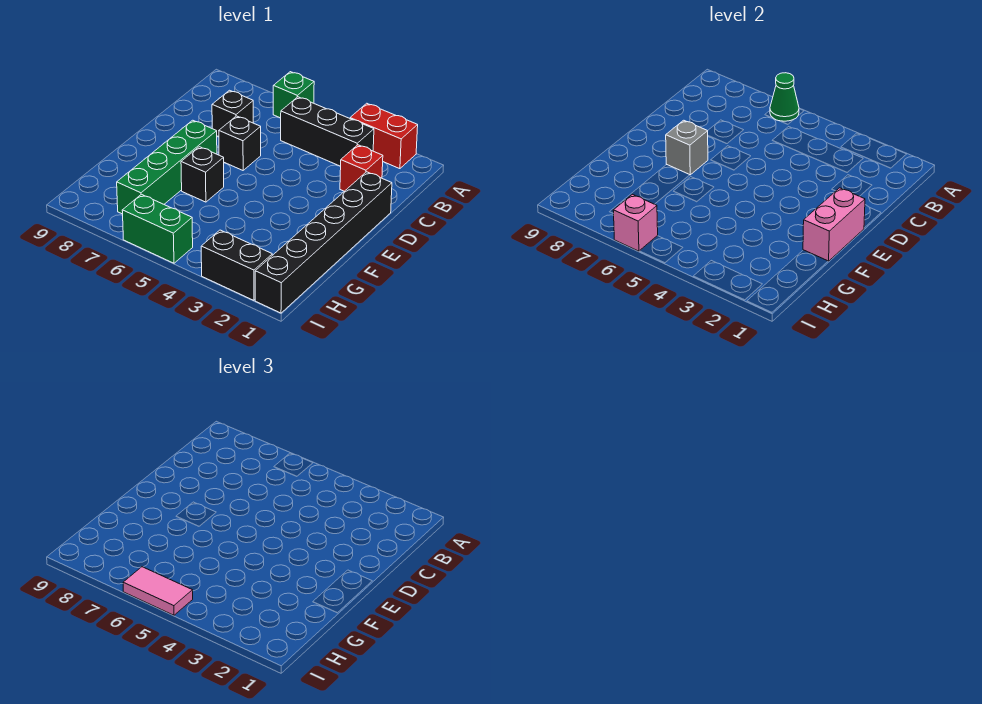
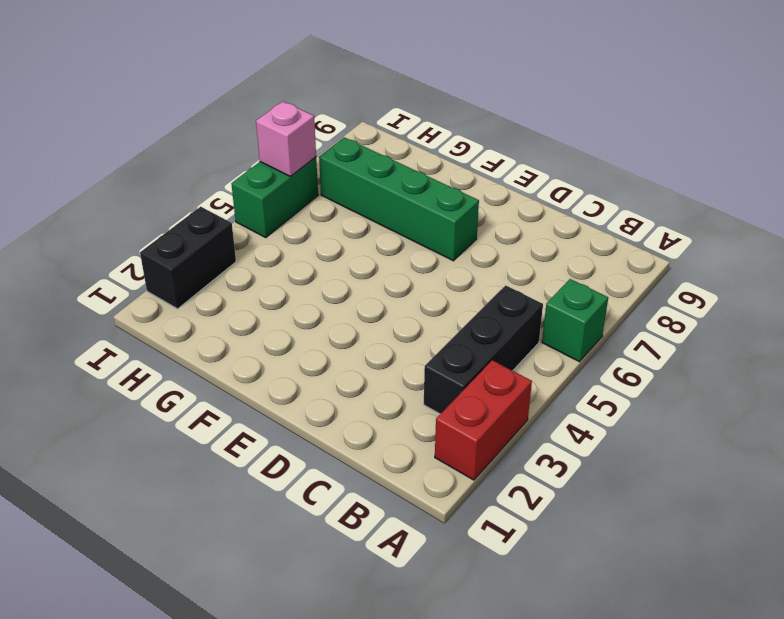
none -> red brick C2 level 1
none -> black brick C7 level 1
none -> black brick D1:I1 level 1

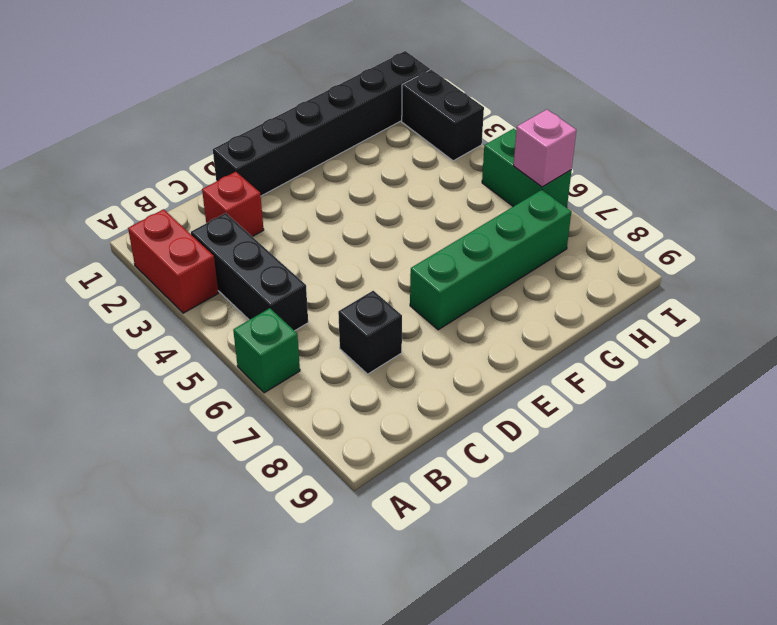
none -> black brick D6 level 1
none -> black brick F6 level 1
none -> green cone A6 level 2

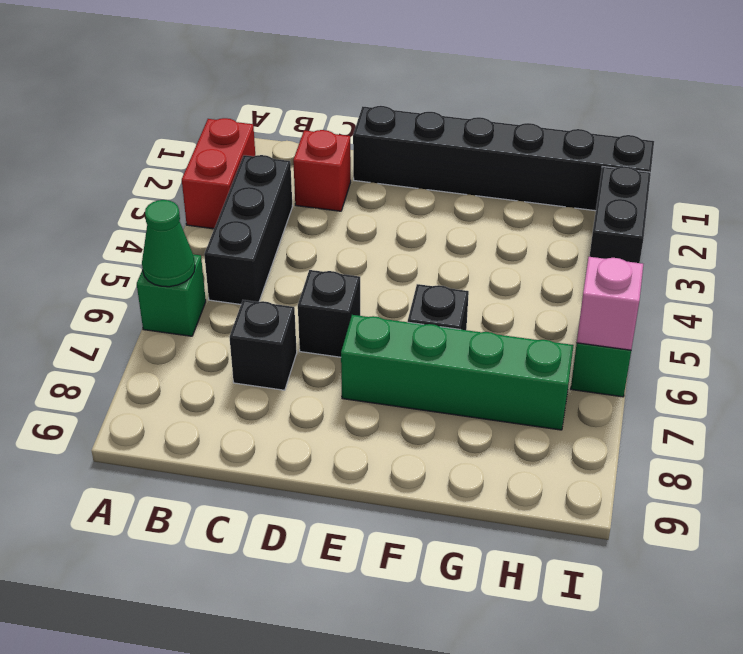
none -> pink brick E1:F1 level 2
none -> grey brick E7 level 2
none -> pink tile I5:I6 level 3

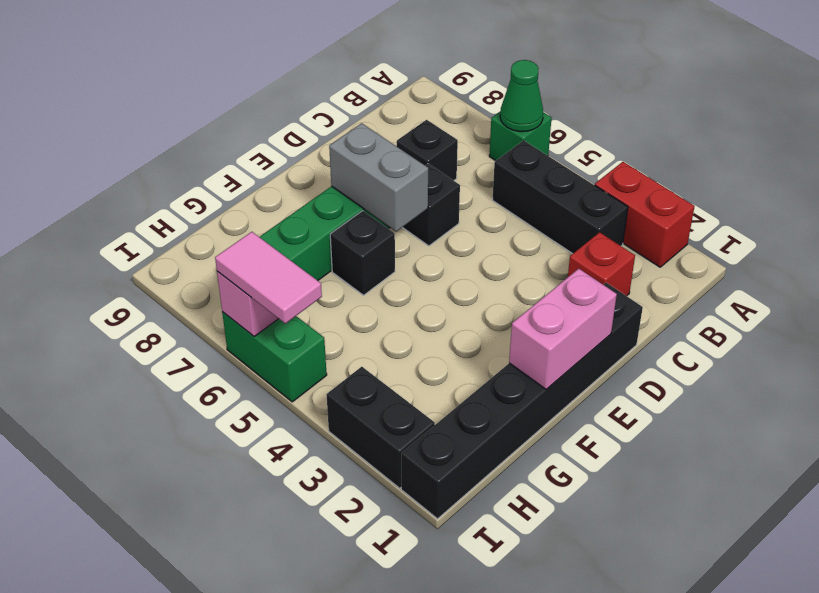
grey brick E6:E7 level 2 -> grey brick E7 level 2

